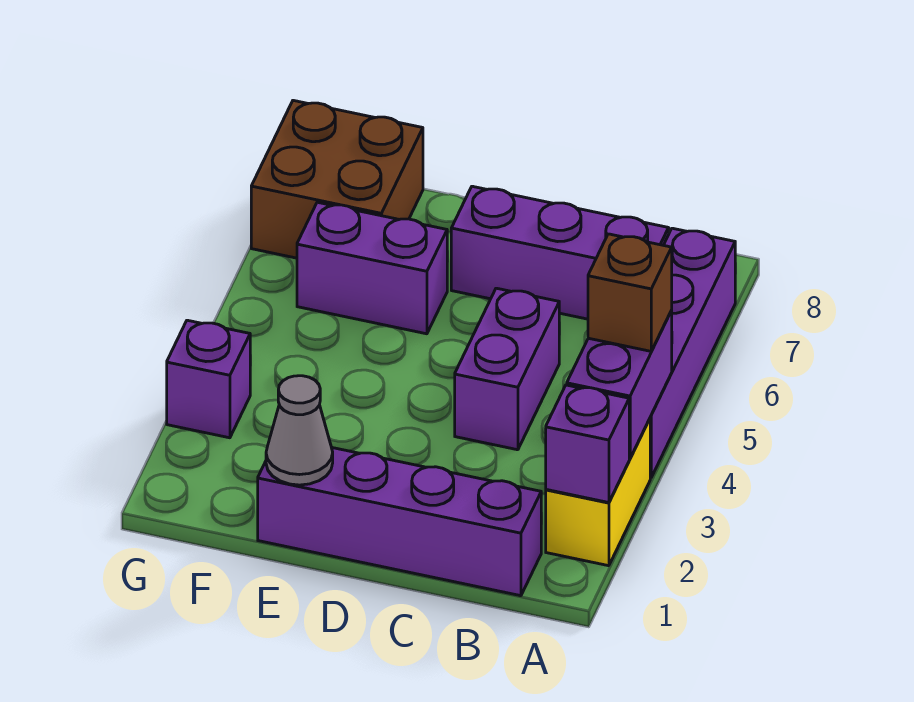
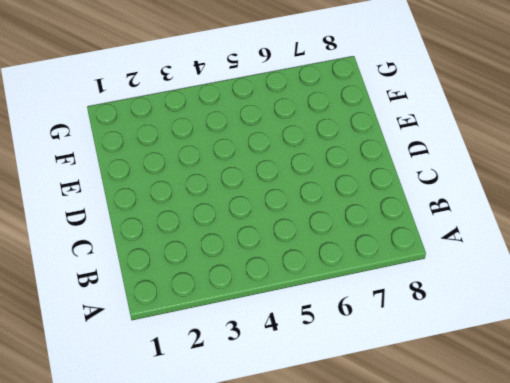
none -> yellow brick A2:A3 level 1
none -> purple brick A4:A7 level 1
none -> purple brick B1:E1 level 1

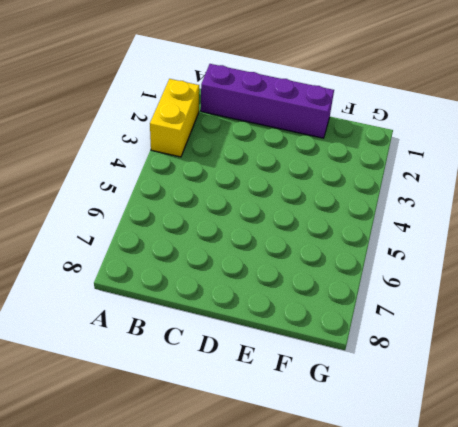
none -> purple brick A4:A7 level 1
none -> purple brick B7:D7 level 1
none -> purple brick C4:C5 level 1

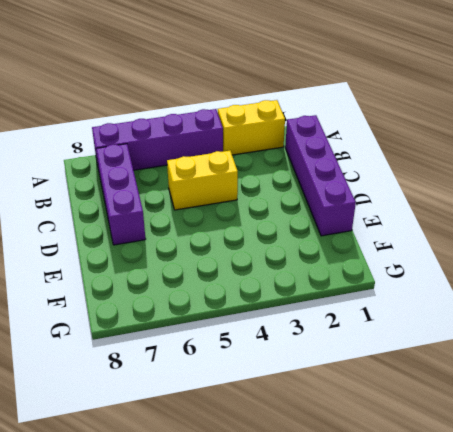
yellow brick C4:C5 level 1 -> purple brick C4:C5 level 1
none -> purple brick E6:F6 level 1
none -> brown brick F7:G8 level 1
none -> purple brick G3 level 1

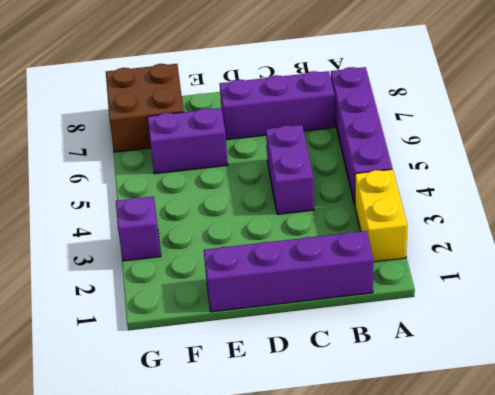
none -> purple brick A2 level 2
none -> purple brick A3:A4 level 2
none -> grey cone E1 level 2

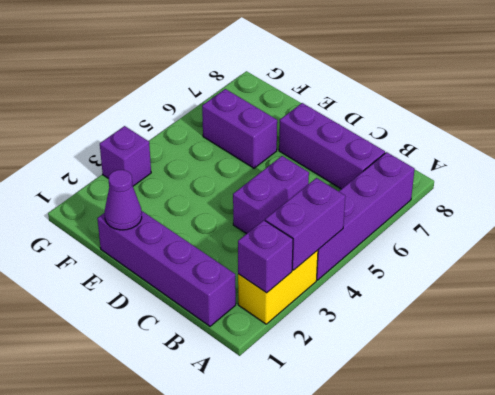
purple cone E1 level 2 -> grey cone E1 level 2
none -> brown brick F7:G8 level 1
none -> brown brick A4 level 3

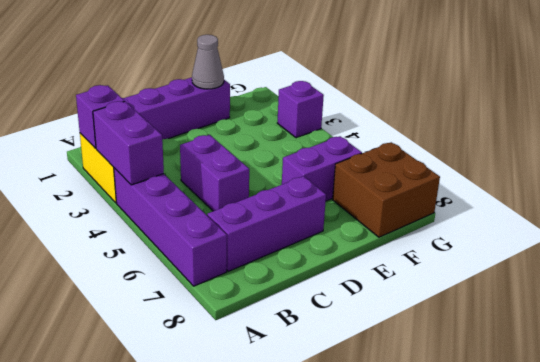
none -> brown brick A4 level 3

